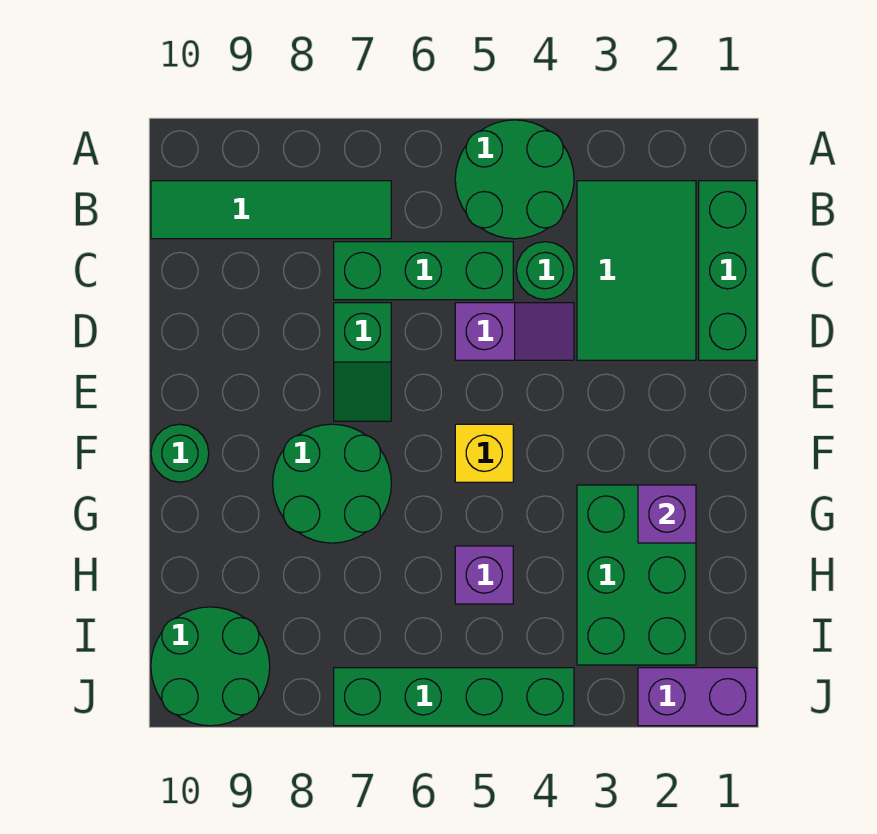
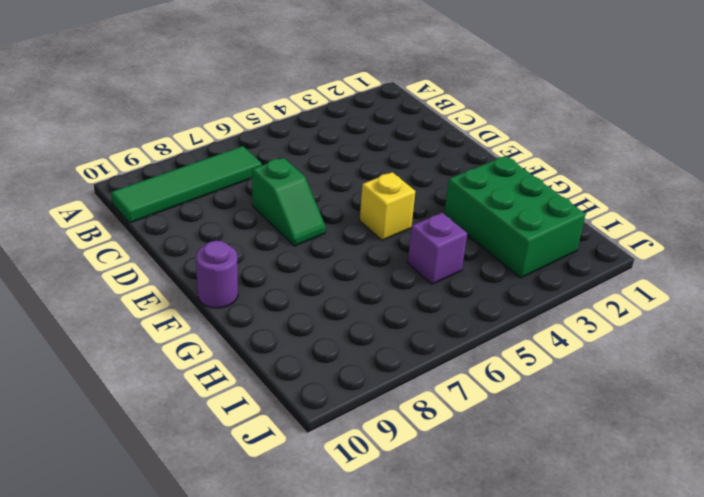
purple round brick F10 level 1 -> green round brick F10 level 1
none -> green round brick A4:B5 level 1
none -> green brick B1:D1 level 1
none -> green tile B2:D3 level 1

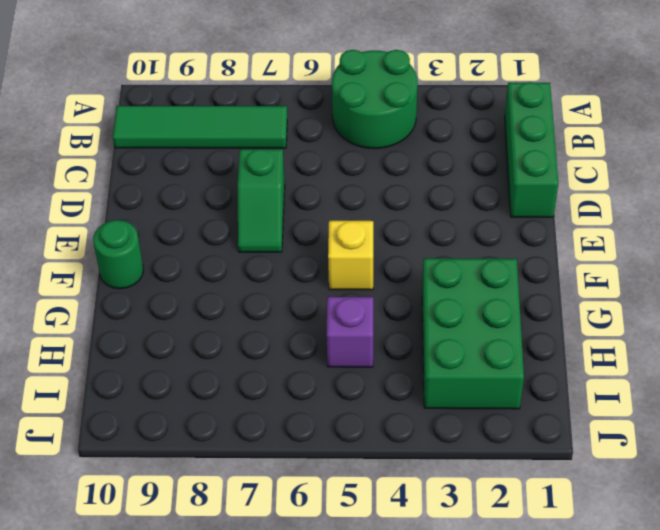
none -> green tile B2:D3 level 1
none -> green round brick C4 level 1
none -> green brick C5:C7 level 1

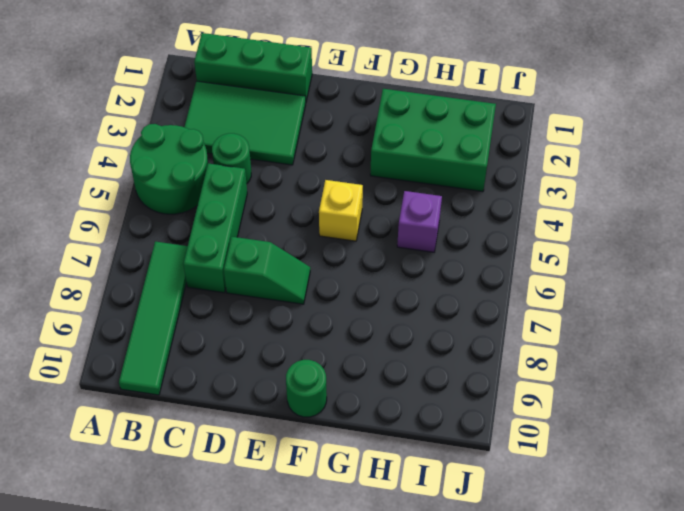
none -> purple slope D4:D5 level 1 top 5
none -> green round brick F7:G8 level 1
none -> green round brick I9:J10 level 1

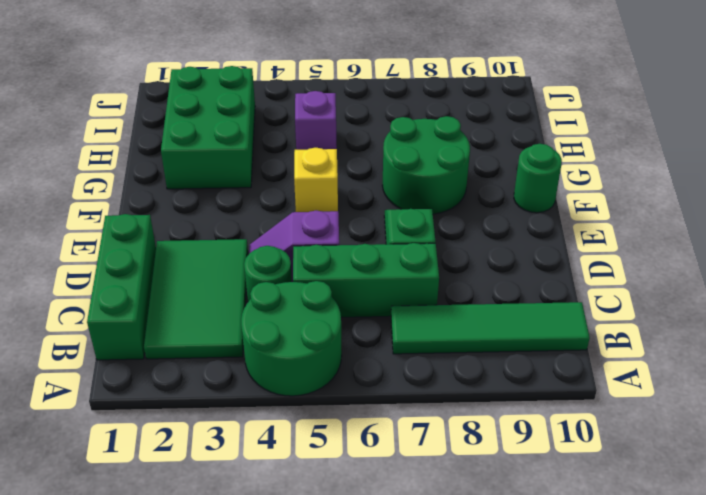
none -> green round brick I9:J10 level 1
none -> purple brick J1:J2 level 1
none -> green brick J4:J7 level 1

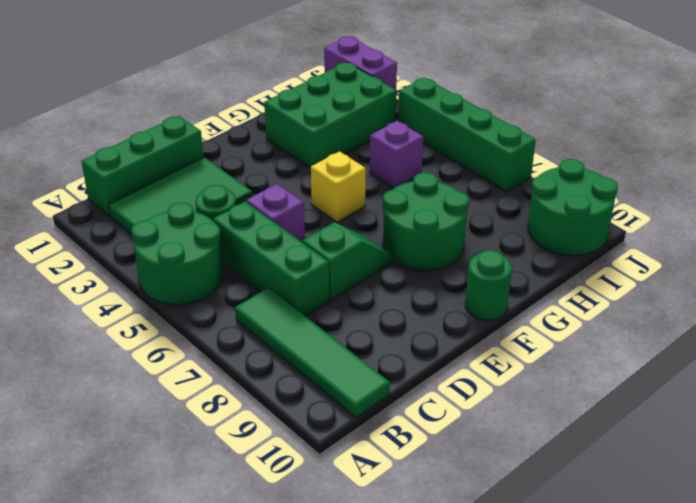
none -> purple brick G2 level 2

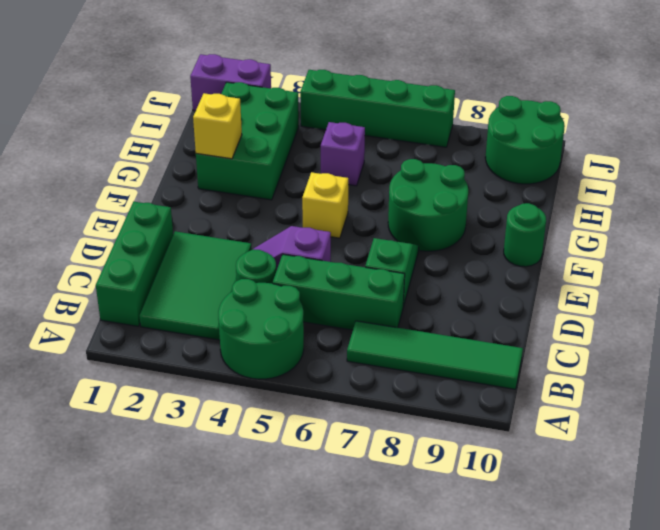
yellow brick G2 level 2 -> purple brick G2 level 2

